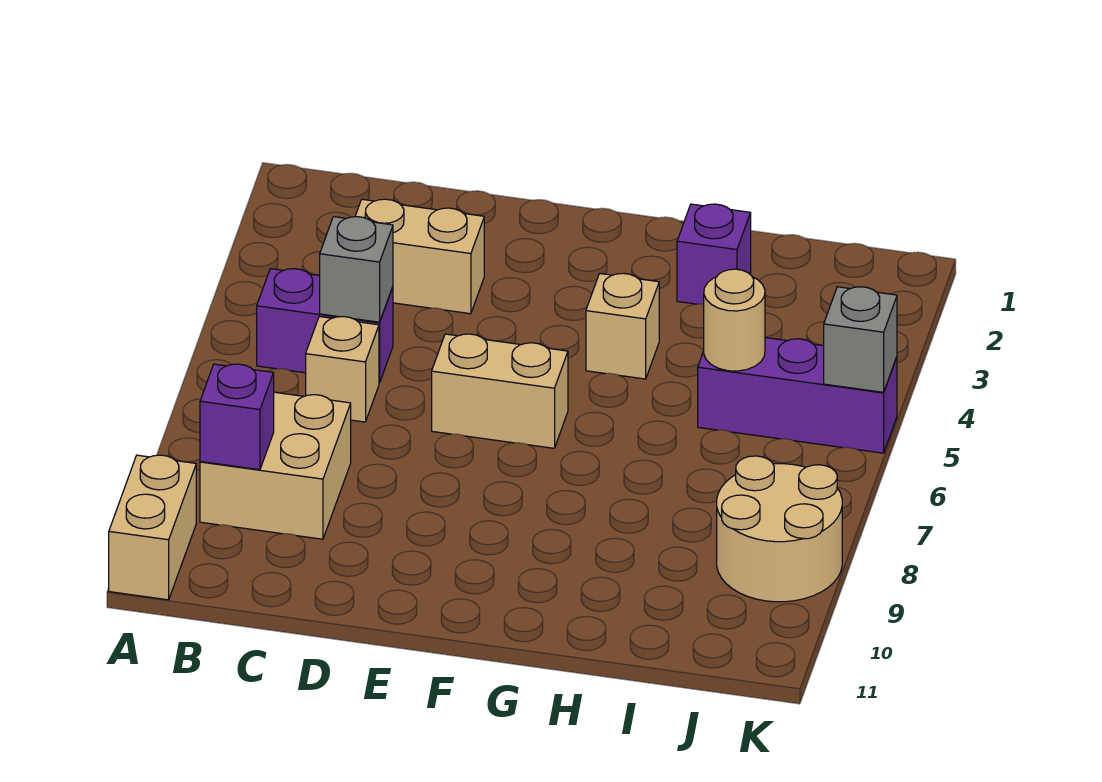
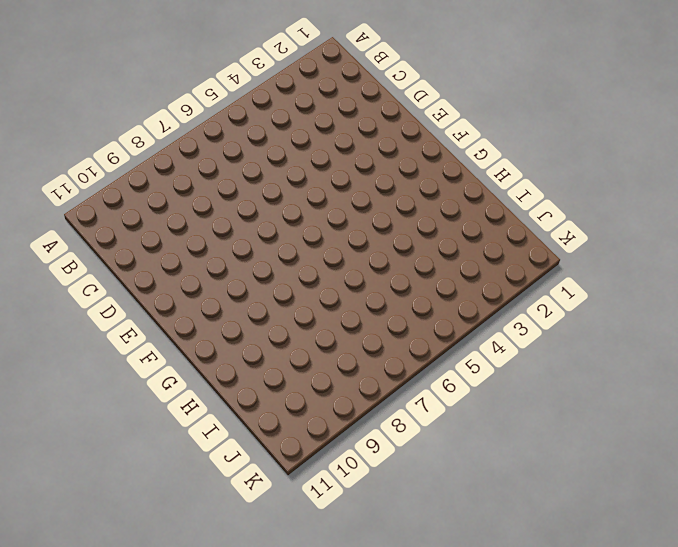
none -> tan brick A10:A11 level 1
none -> purple brick B5:C5 level 1
none -> tan brick B8:C9 level 1

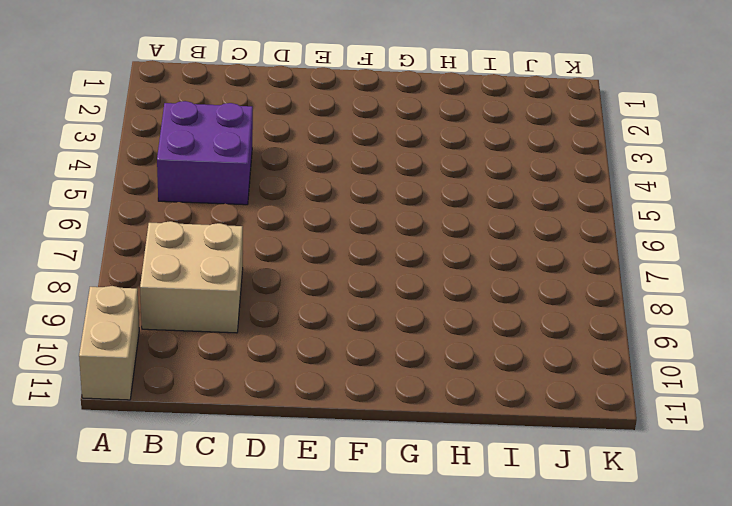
purple brick B4:C5 level 1 -> purple brick B5:C5 level 1
none -> tan brick C3:D3 level 1
none -> tan brick C6 level 1
none -> tan brick E6:F6 level 1

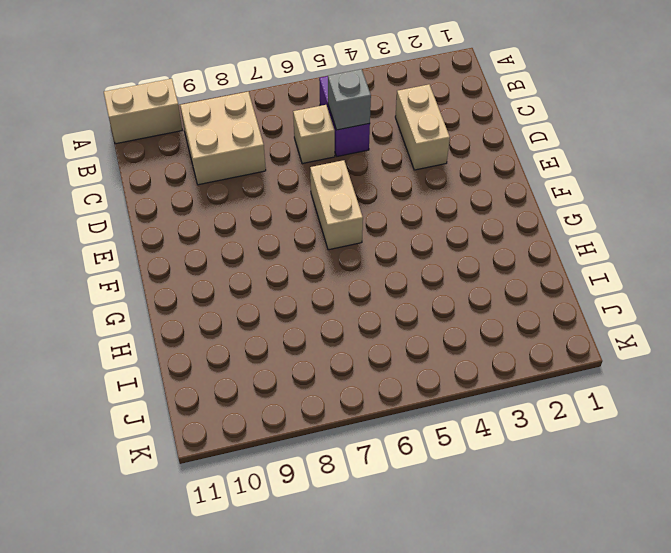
none -> tan brick G4 level 1
none -> purple brick H2 level 1
none -> purple brick I5:K5 level 1

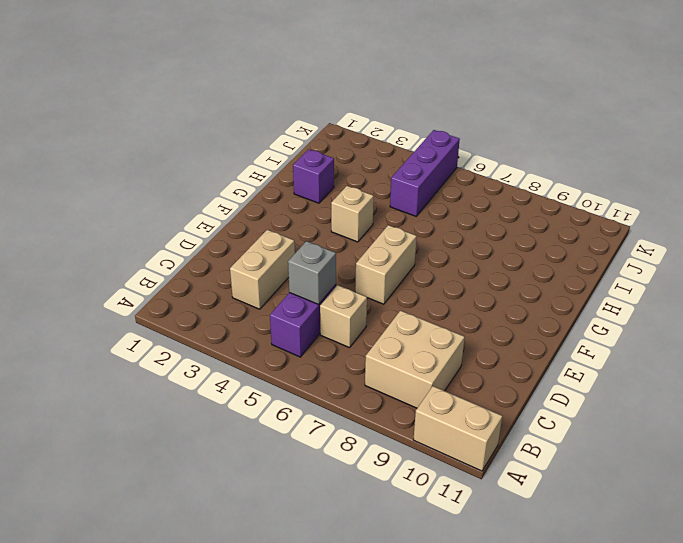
none -> tan round brick J8:K9 level 1
none -> purple brick B9 level 2
none -> tan round brick I5 level 2

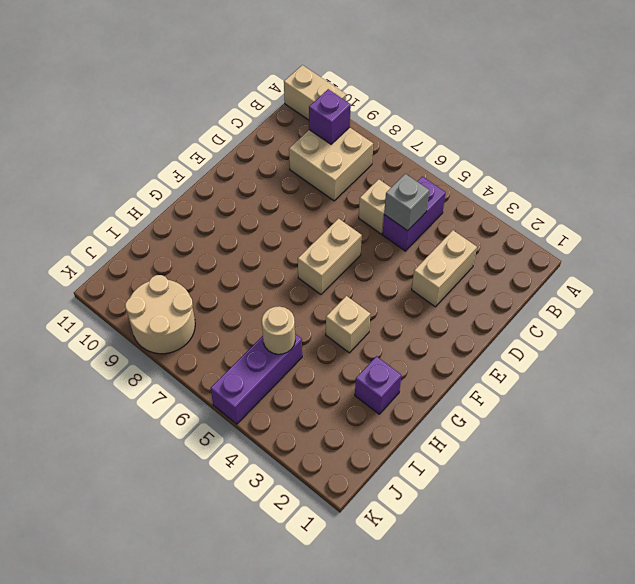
none -> grey brick K5 level 2

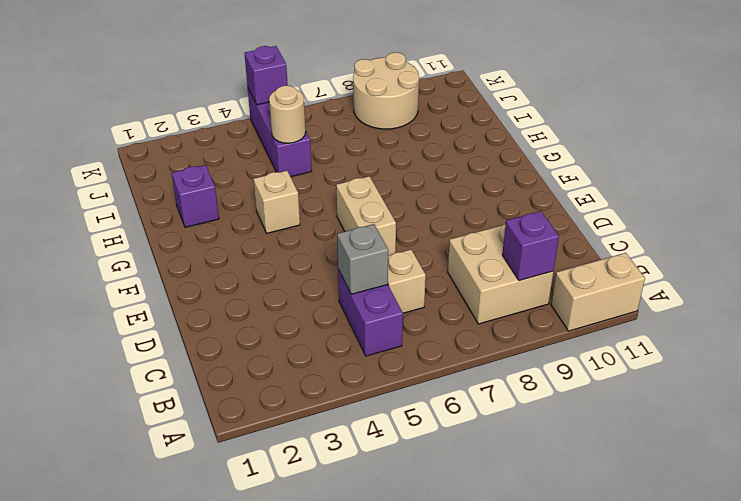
purple brick K5 level 2 -> grey brick K5 level 2
none -> tan brick C3:D3 level 1

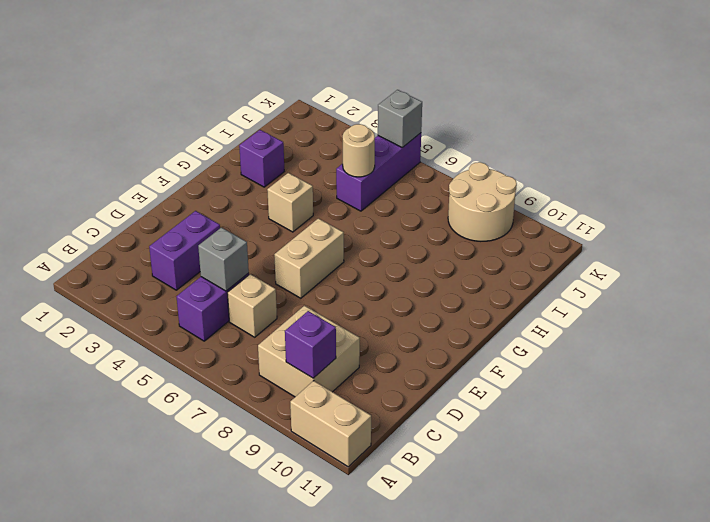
purple brick C3:D3 level 1 -> tan brick C3:D3 level 1

